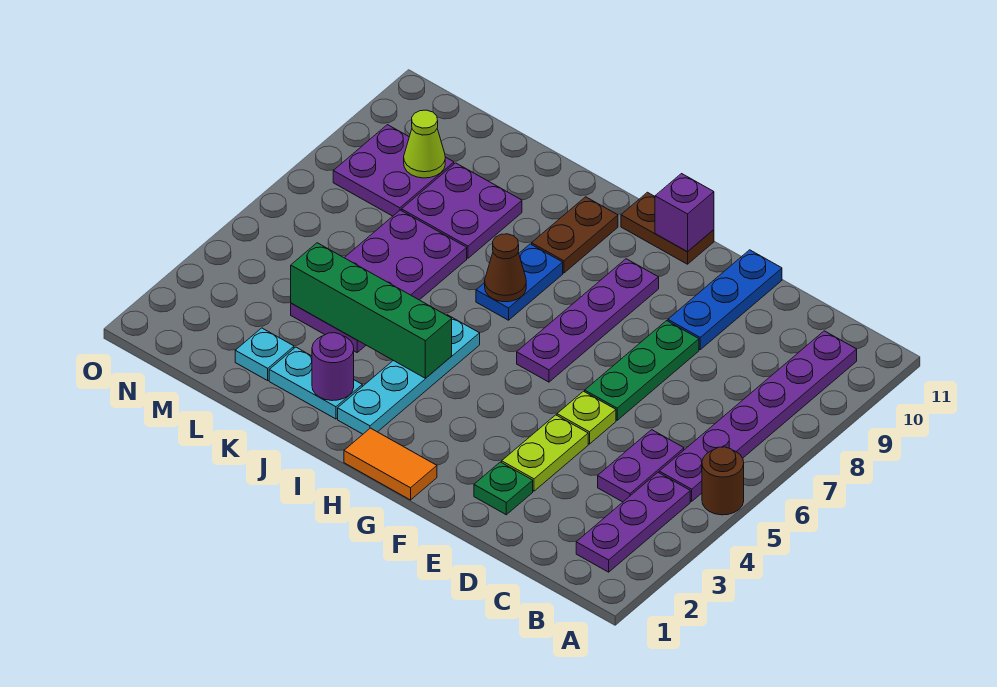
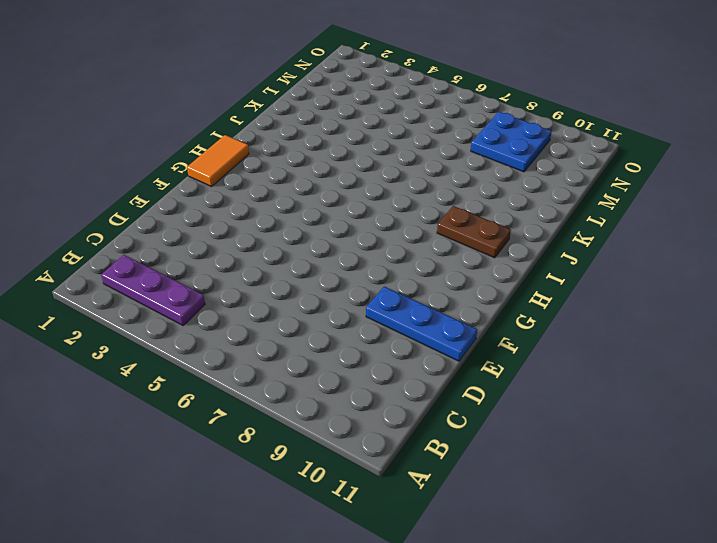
blue plate M8:N9 level 1 -> purple plate M8:N9 level 1
none -> brown round brick A5 level 1
none -> purple plate B5:B10 level 1
none -> purple plate C4:C5 level 1

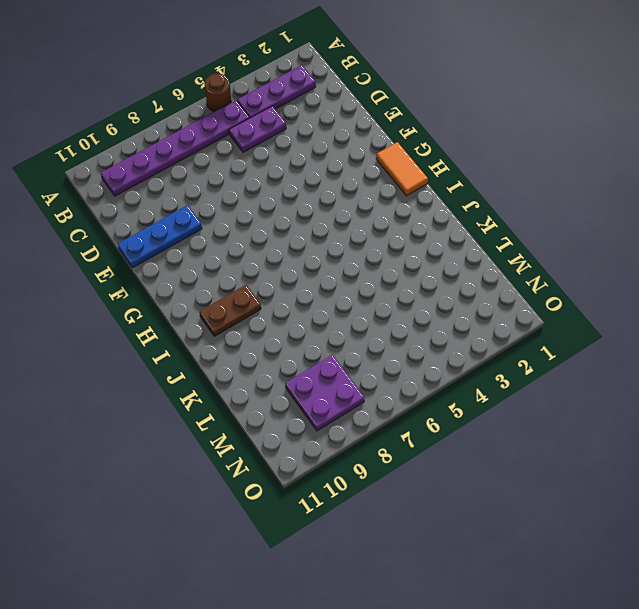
none -> green plate E2 level 1
none -> lime plate E3:E4 level 1
none -> lime plate E5 level 1

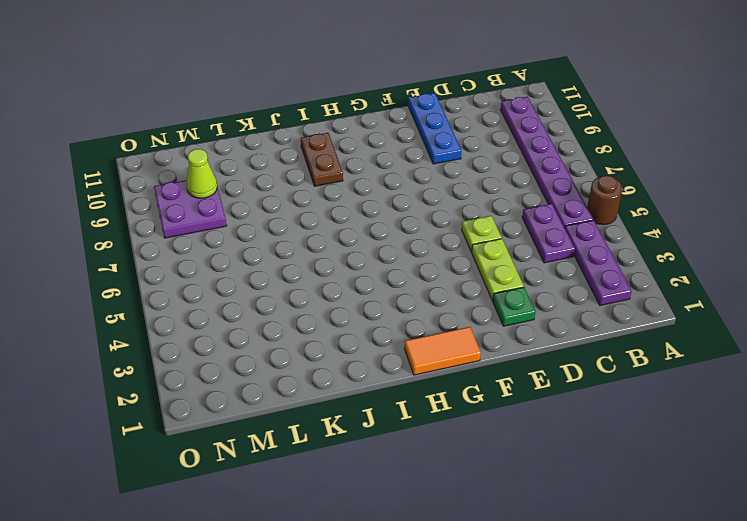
none -> green plate E6:E8 level 1
none -> purple plate G6:G9 level 1
none -> brown plate G11:H11 level 1

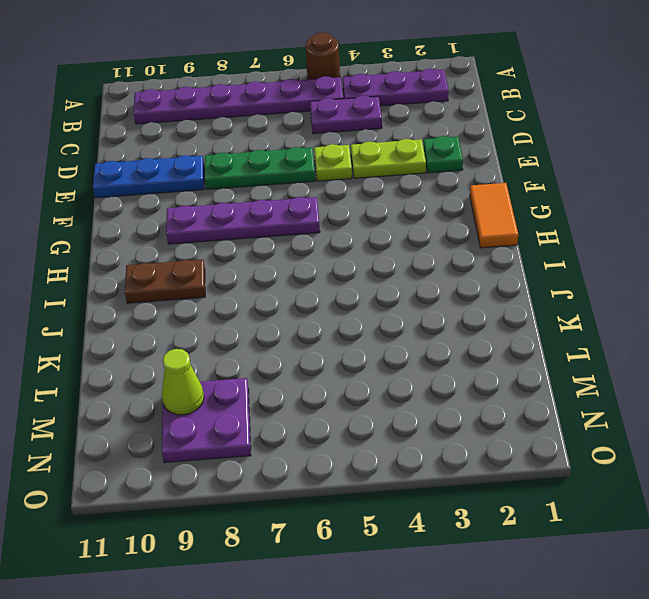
none -> brown plate G11:H11 level 1
none -> cyan plate I2:I5 level 1
none -> blue plate I7:I8 level 1

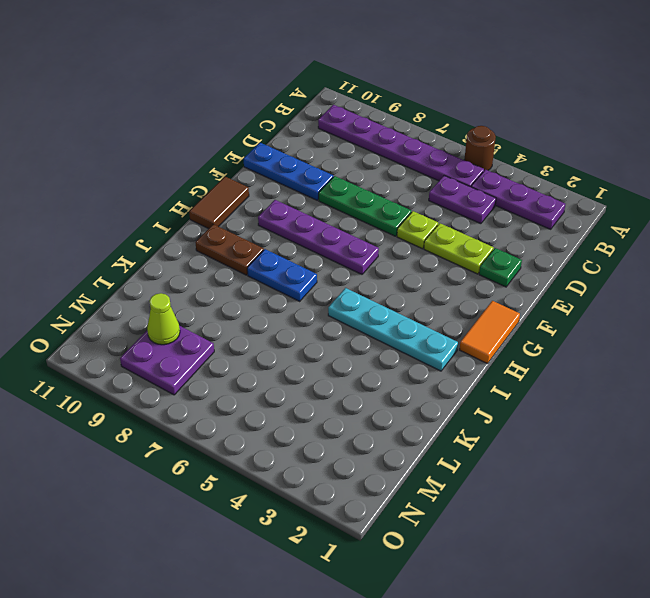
brown tile G11:H11 level 1 -> brown plate G11:H11 level 1
none -> cyan plate J2:K2 level 1
none -> purple plate K4:L7 level 1
none -> purple plate K8:L9 level 1

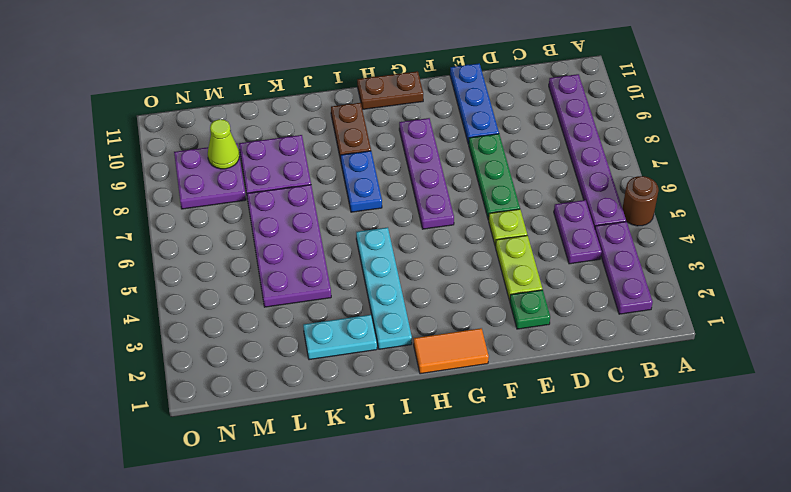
none -> cyan plate L2 level 1
none -> purple brick G11 level 2
none -> green brick I4:L4 level 2

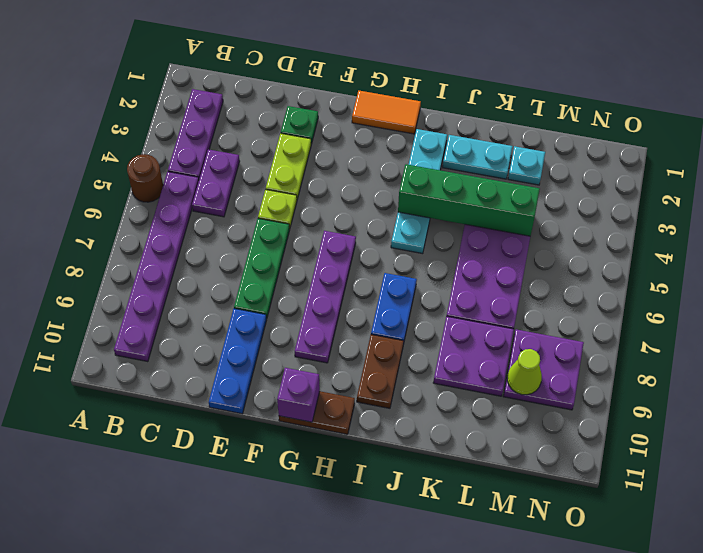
none -> brown cone I7 level 2
none -> purple round brick J2 level 2

